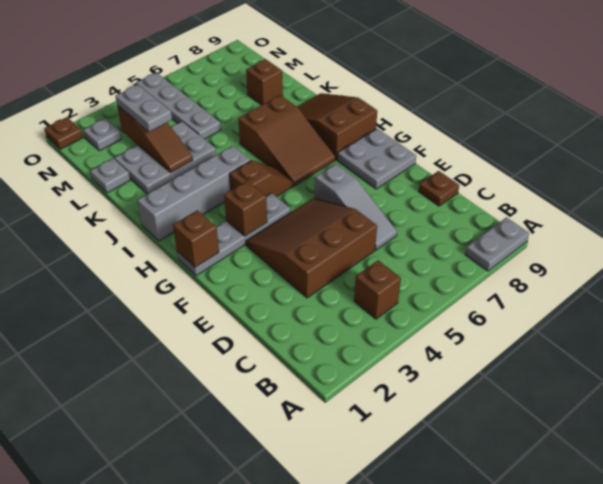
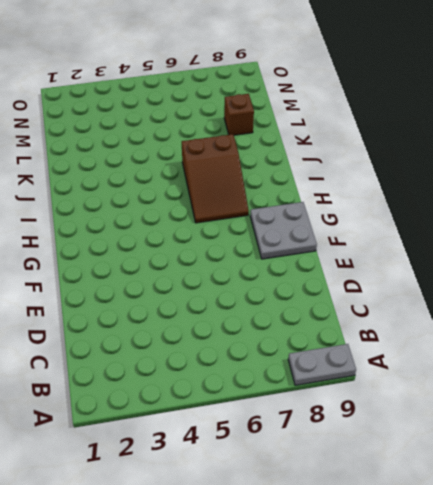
none -> brown brick B4 level 1
none -> brown slope D3:F5 level 1 top D
none -> grey slope D6:F6 level 1 top F

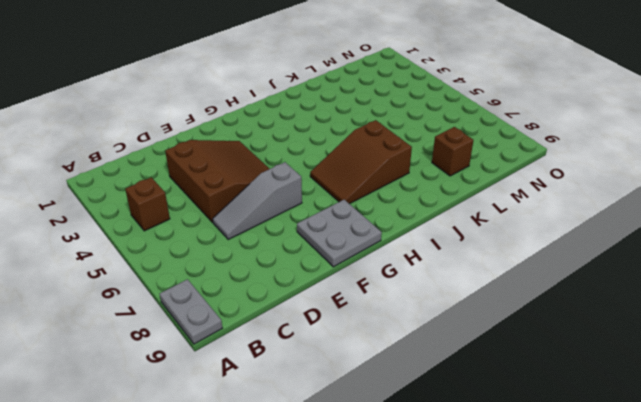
none -> brown plate D9 level 1
none -> grey plate G1:G4 level 1
none -> brown slope H4:H5 level 1 top 4

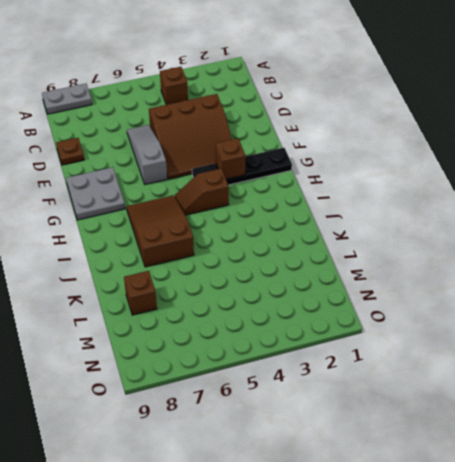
black plate G1:G4 level 1 -> grey plate G1:G4 level 1
none -> brown slope H8:J9 level 1 top H
none -> grey brick I1:I4 level 1
none -> grey plate K2:L4 level 1

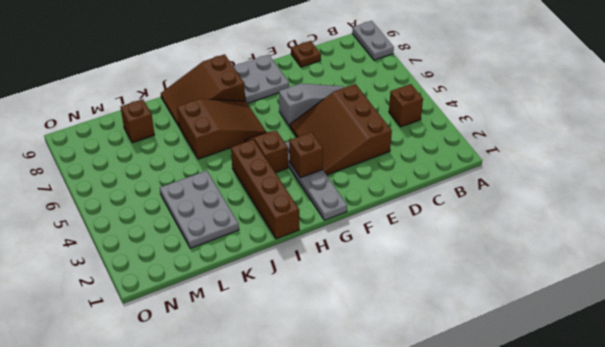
brown brick I1:I4 level 1 -> grey brick I1:I4 level 1
none -> grey plate L1 level 1
none -> grey plate L5:O5 level 1
none -> grey plate N2 level 1

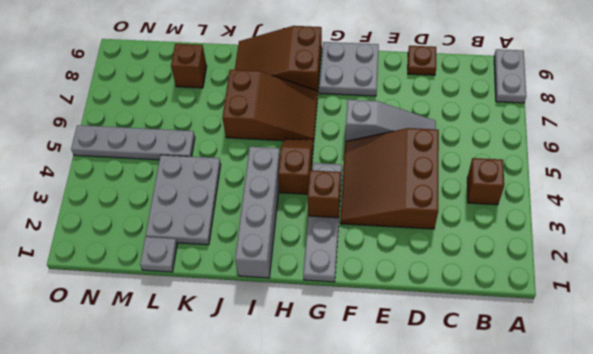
none -> grey plate N2 level 1
none -> brown plate O1 level 1
none -> brown brick G1 level 2

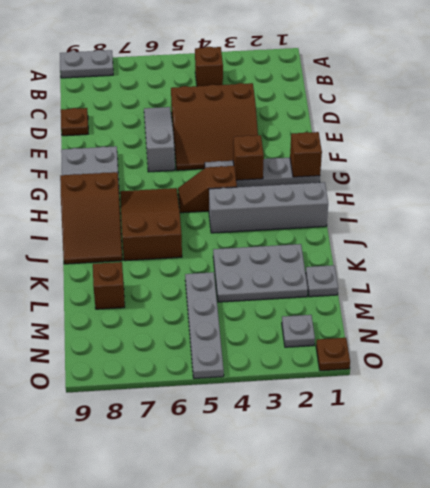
none -> brown slope K3:M3 level 2 top M
none -> grey plate L3:M3 level 3

